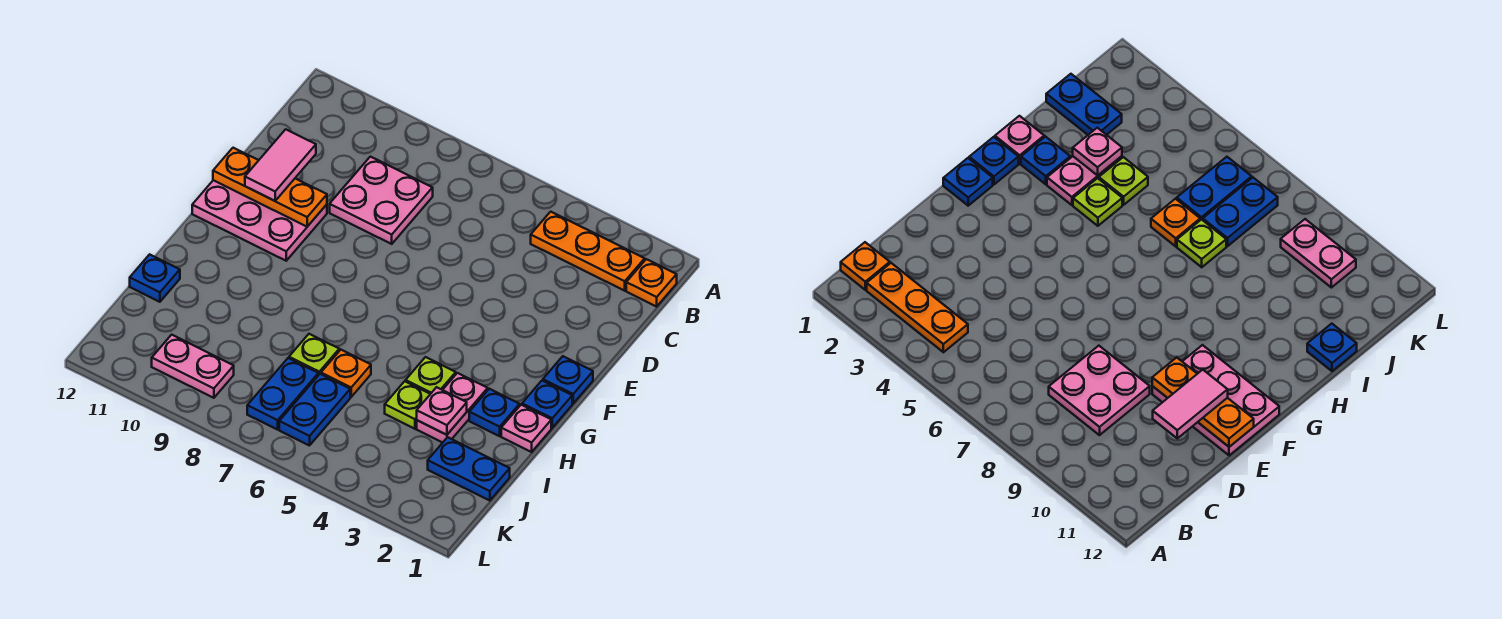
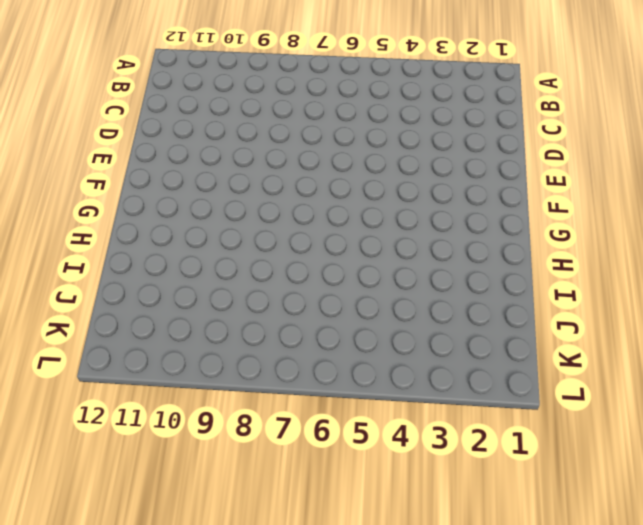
none -> orange plate B1 level 1
none -> orange plate B2:B4 level 1
none -> pink plate C8:D9 level 1

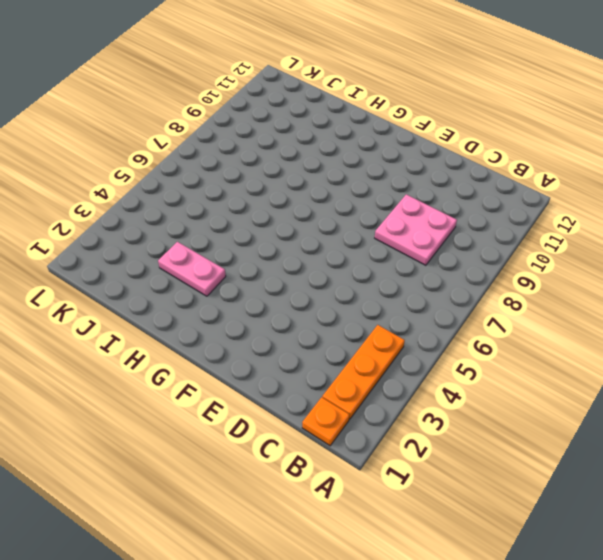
none -> pink plate E10:F12 level 1
none -> blue plate F1 level 1
none -> blue plate G1 level 1

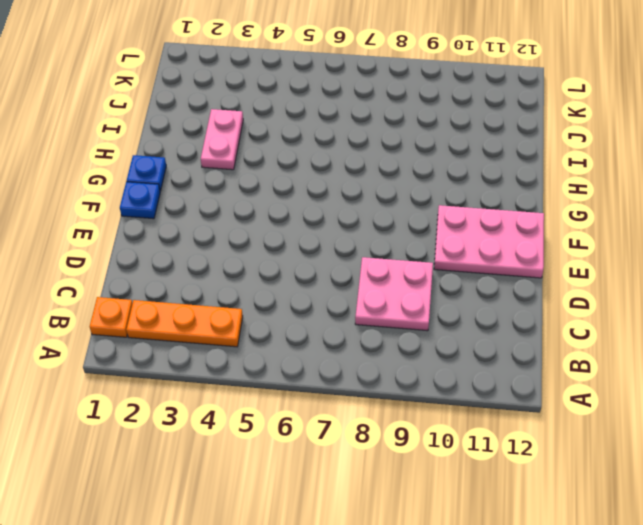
none -> pink plate H1 level 1
none -> blue plate H2 level 1
none -> lime plate H4 level 1

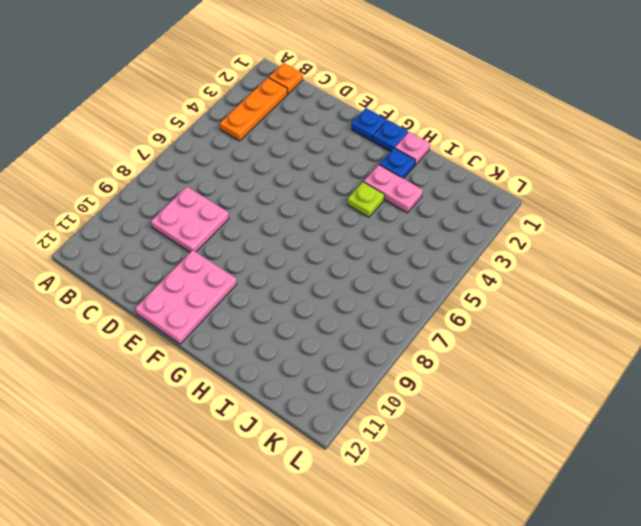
none -> lime plate I4 level 1
none -> orange plate I6 level 1
none -> lime plate I7 level 1

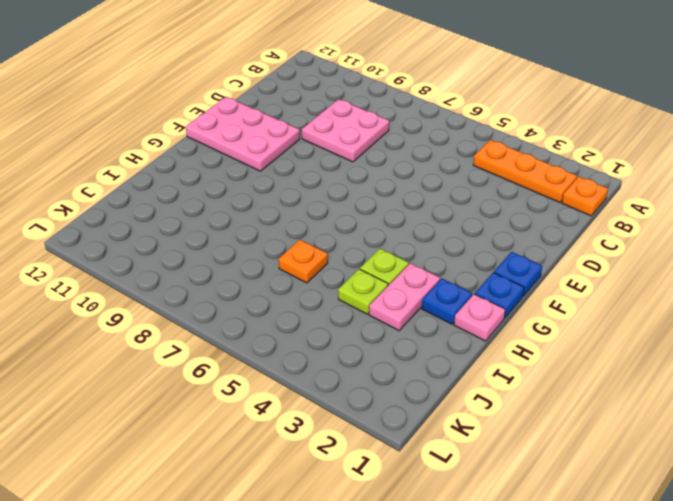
none -> lime plate I7 level 1
none -> blue plate I12 level 1
none -> blue plate J1:J2 level 1

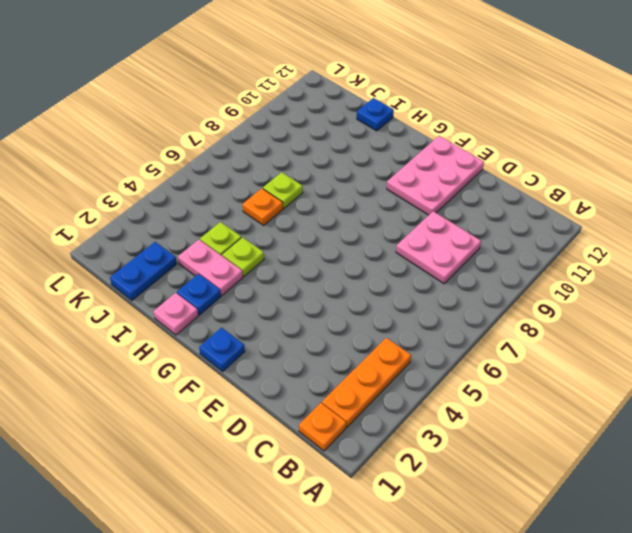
none -> blue plate G1 level 1
none -> blue plate J6:K6 level 1
none -> blue plate J7:K7 level 1

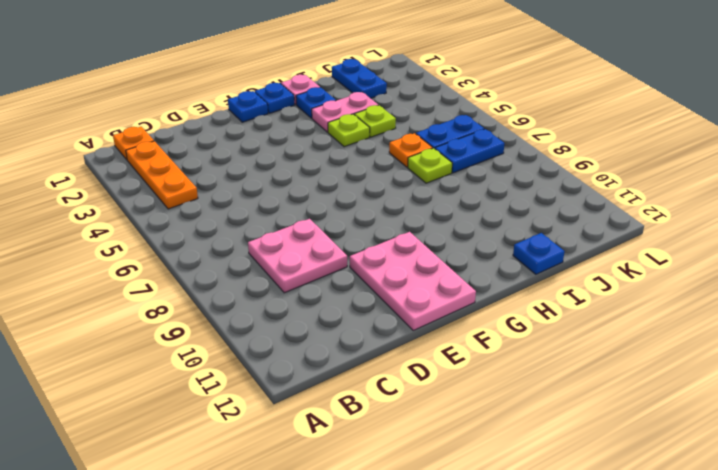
none -> pink plate K9:K10 level 1
none -> orange plate E10:E12 level 2
none -> pink plate I3 level 2

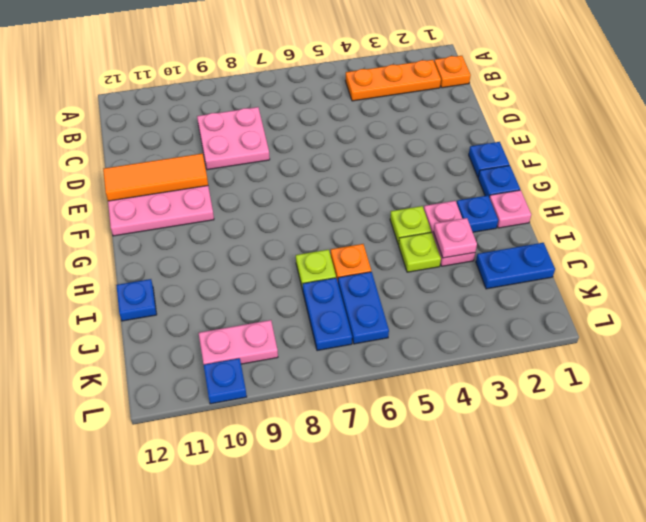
orange tile E10:E12 level 2 -> orange plate E10:E12 level 2
blue plate L10 level 1 -> none
none -> pink tile D11:E11 level 3

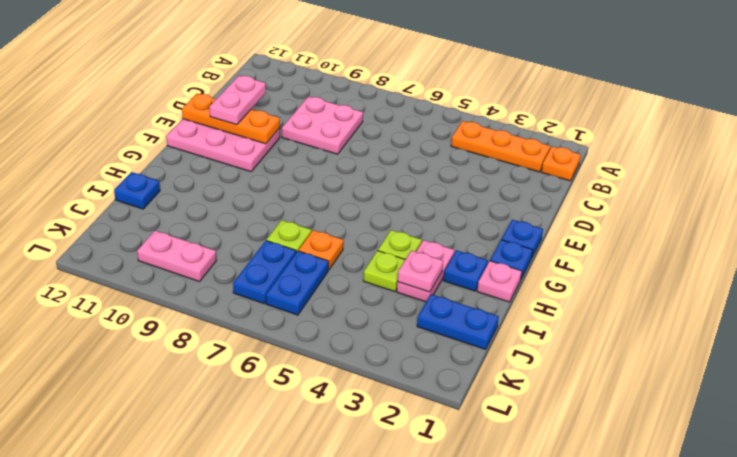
pink plate D11:E11 level 3 -> pink tile D11:E11 level 3

